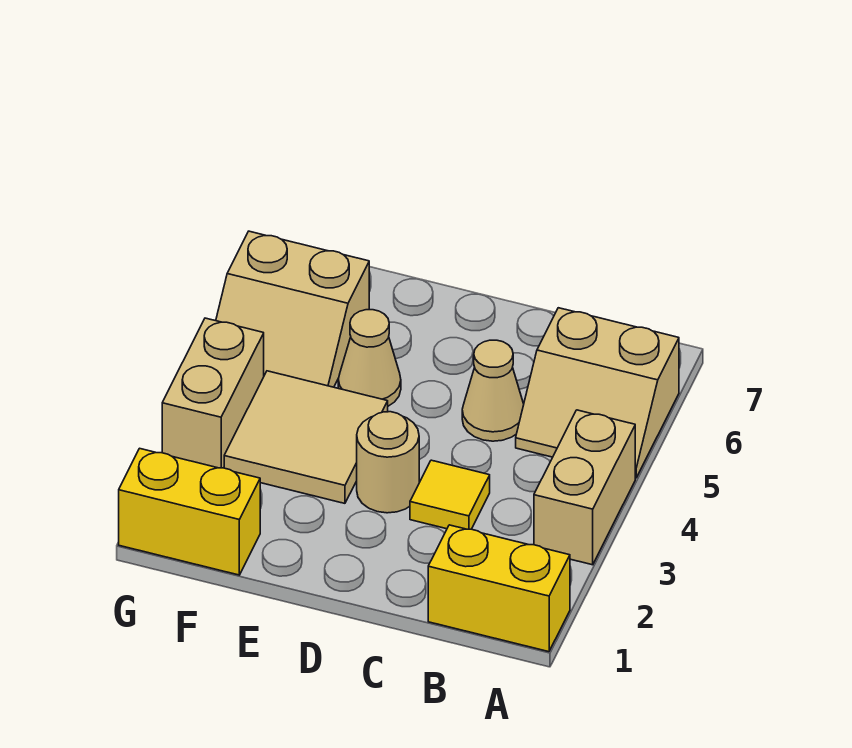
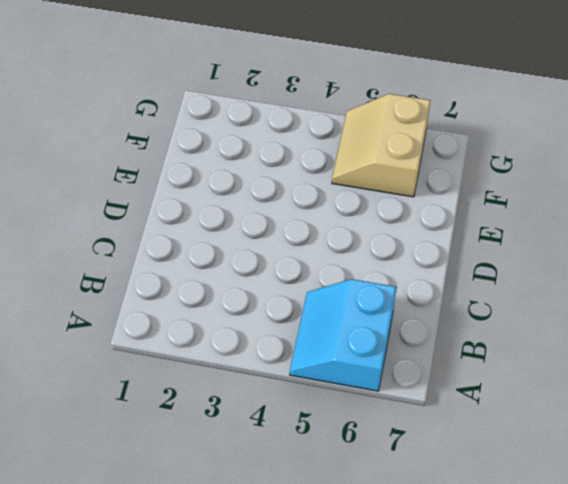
cyan slope A5:B6 level 1 top 6 -> tan slope A5:B6 level 1 top 6
none -> yellow brick A1:B1 level 1
none -> tan brick A3:A4 level 1

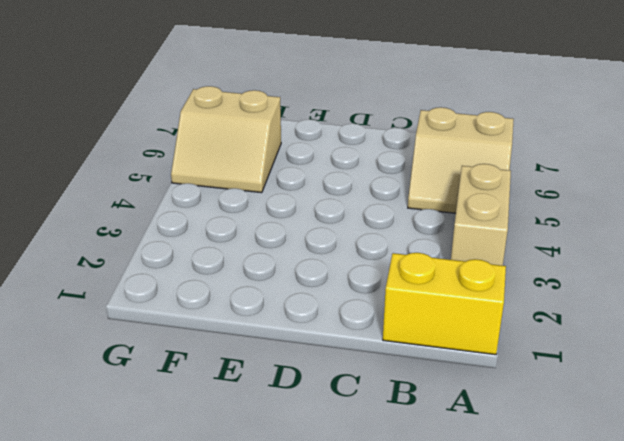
none -> yellow tile C3 level 1
none -> tan cone C5 level 1

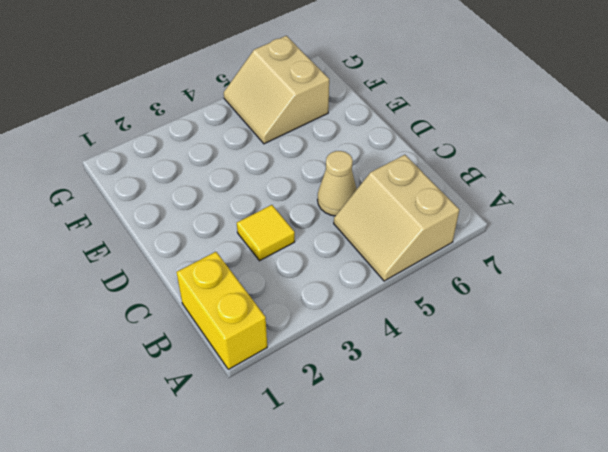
none -> tan brick A3:A4 level 1
none -> tan round brick D3 level 1

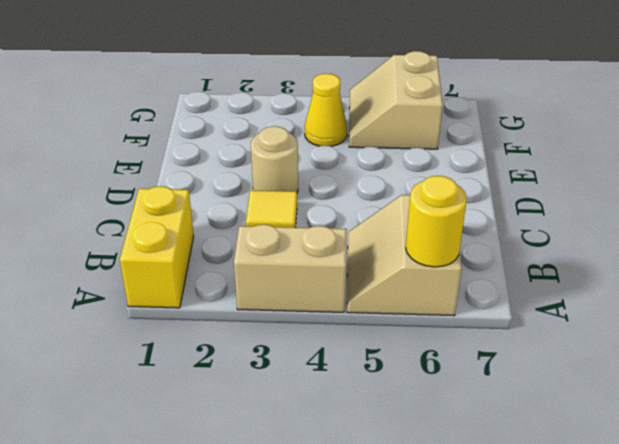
yellow round brick A6 level 2 -> none
yellow cone F4 level 1 -> tan tile E3:F4 level 1
none -> tan cone C5 level 1
none -> tan cone E5 level 1

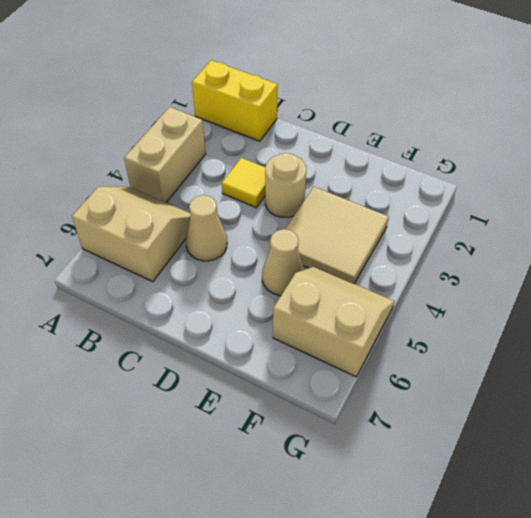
none -> yellow brick F1:G1 level 1
none -> tan brick G3:G4 level 1

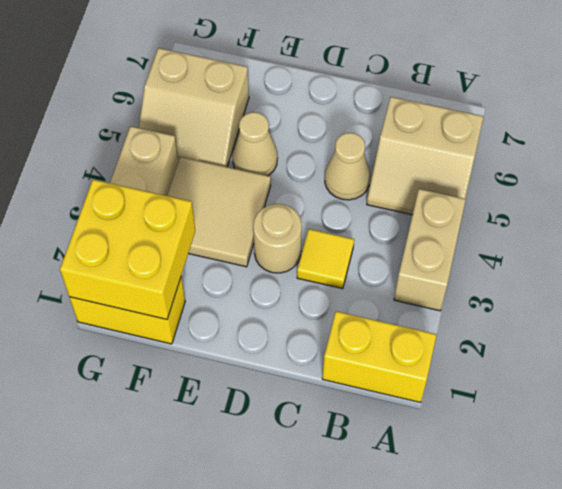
yellow brick F1:G2 level 2 -> none

